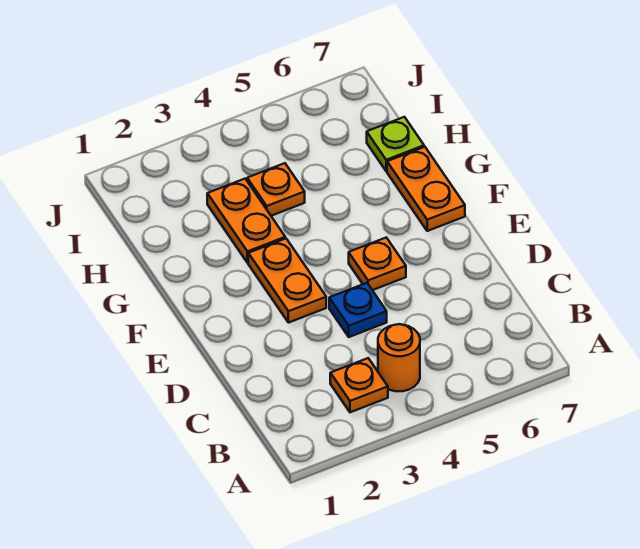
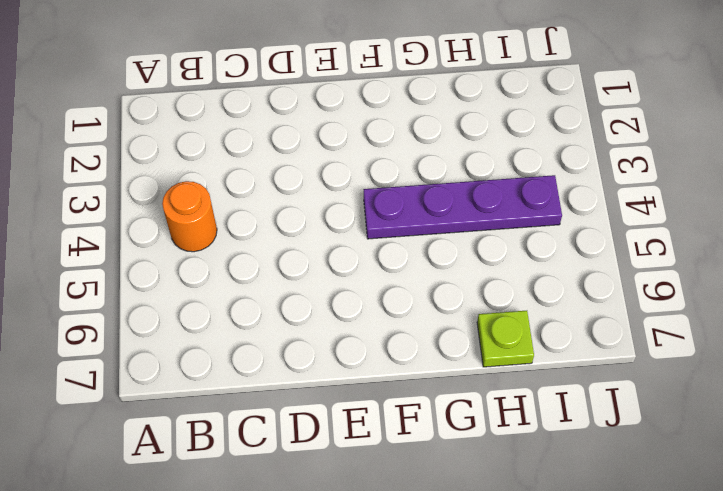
purple plate F4:I4 level 1 -> orange plate H4 level 1
none -> orange plate B3 level 1
none -> blue plate D4 level 1

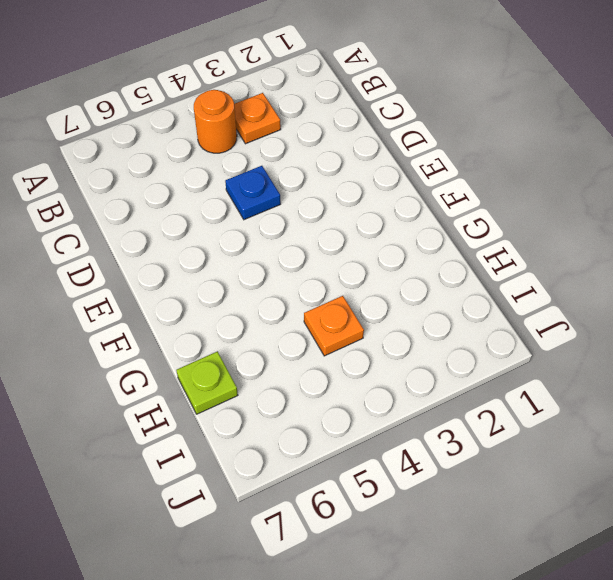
none -> orange plate E3:F3 level 1
none -> orange plate E5 level 1

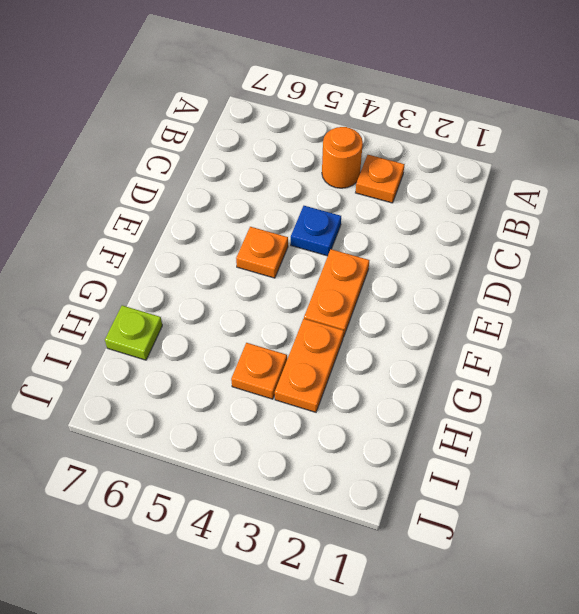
none -> orange plate F7:G7 level 1

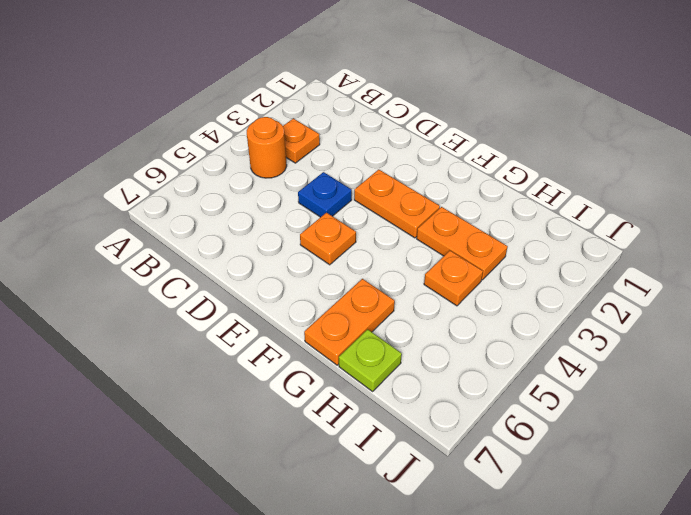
orange plate G6:G7 level 1 -> orange plate F7:G7 level 1

